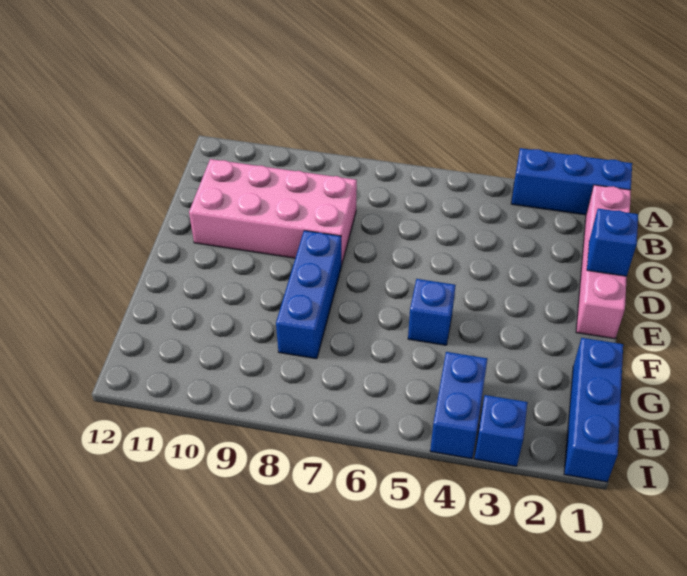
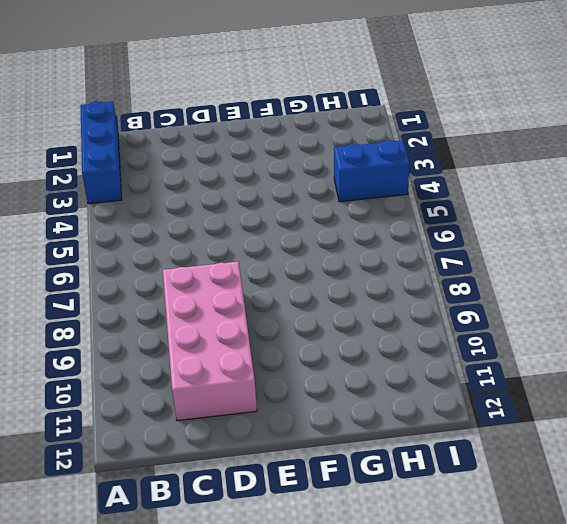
none -> pink brick B1:E1 level 1
none -> blue brick E8:G8 level 1

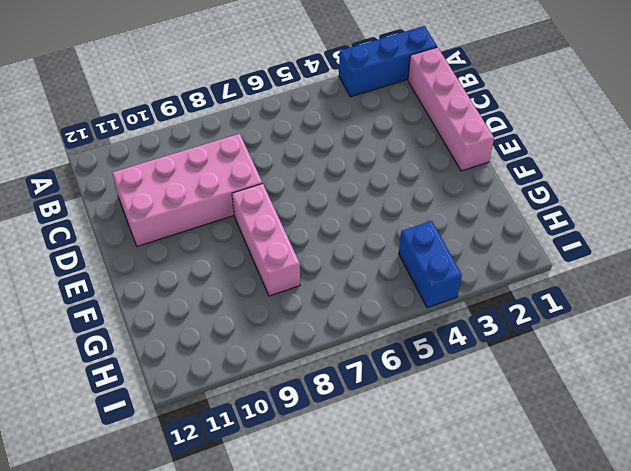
pink brick E8:G8 level 1 -> blue brick E8:G8 level 1
none -> blue brick F5 level 1
none -> blue brick G1:I1 level 1

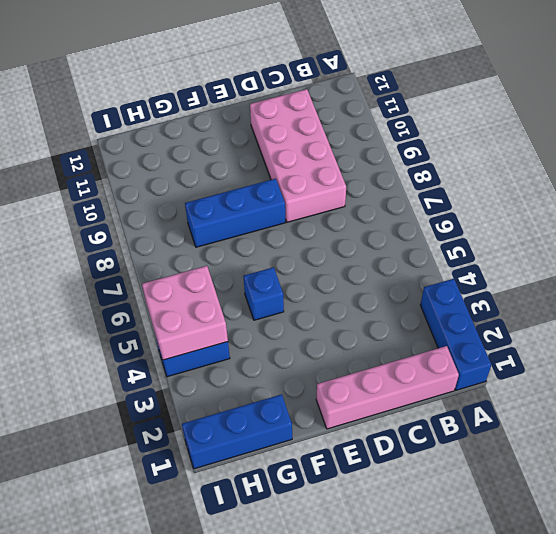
pink brick H4:I5 level 2 -> none
none -> blue brick I3 level 1
none -> blue brick D1 level 2

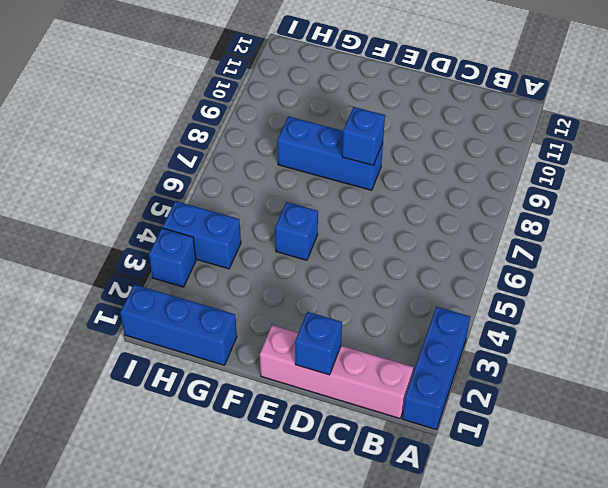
blue brick E8 level 2 -> none
none -> pink brick C8:D11 level 1

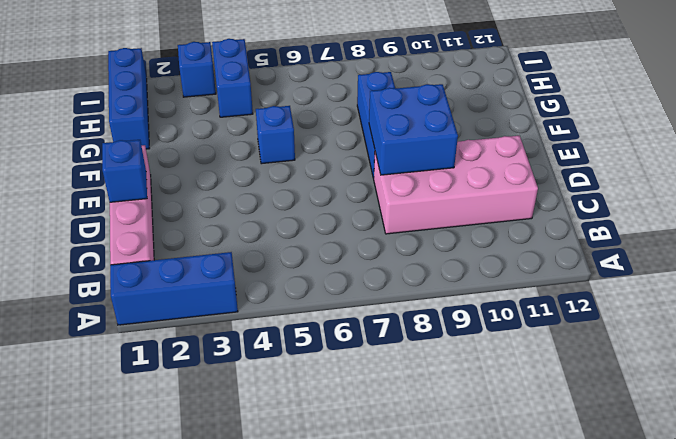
blue brick D8:E9 level 2 -> none

